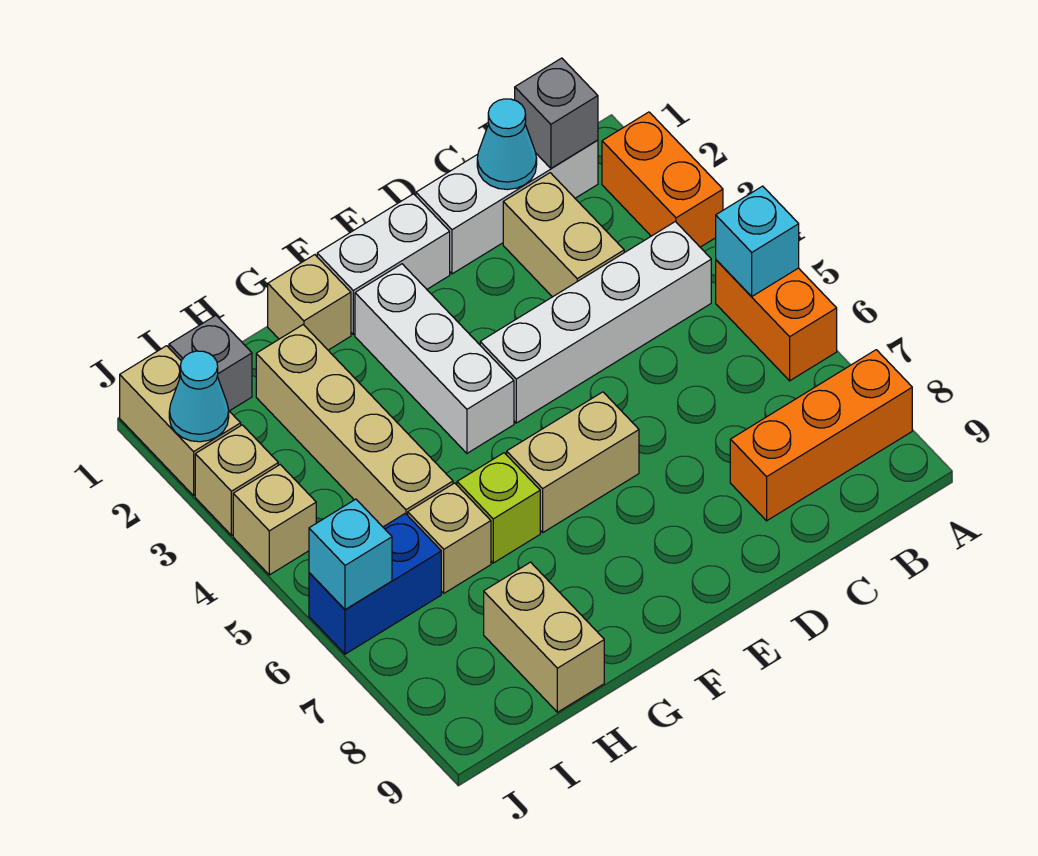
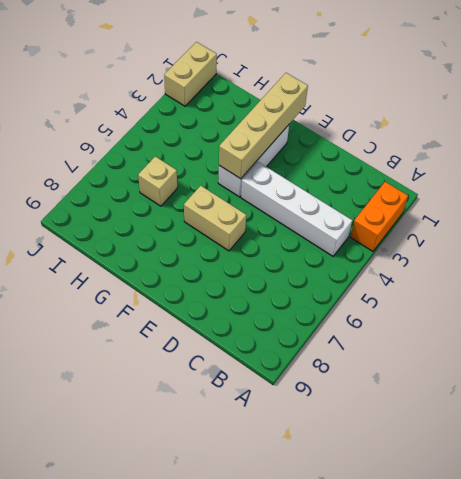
tan brick F1:F4 level 2 -> tan brick H2:H5 level 1
none -> orange brick A5:A6 level 1
none -> orange brick A8:C8 level 1
none -> white brick B1:D1 level 1

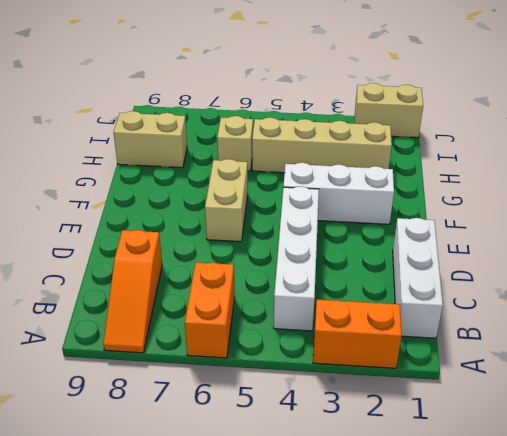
orange brick A6:B6 level 1 -> orange brick A5:A6 level 1
orange slope A8:C8 level 1 top C -> orange brick A8:C8 level 1
none -> tan brick C2:C3 level 1
none -> white brick E1:F1 level 1
none -> tan brick G1 level 1

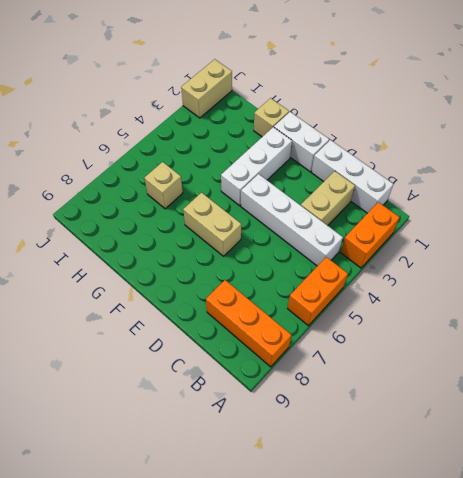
none -> lime brick G6 level 1
none -> tan brick H2:H5 level 1
none -> tan brick H8:H9 level 1

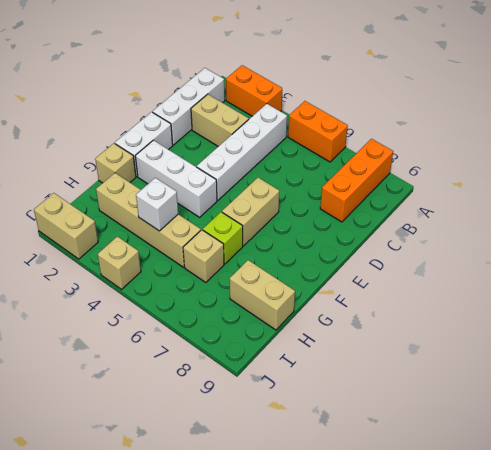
white brick H4 level 2 -> none
none -> grey brick I1 level 1
none -> blue brick I6:J6 level 1
none -> tan brick J3 level 1

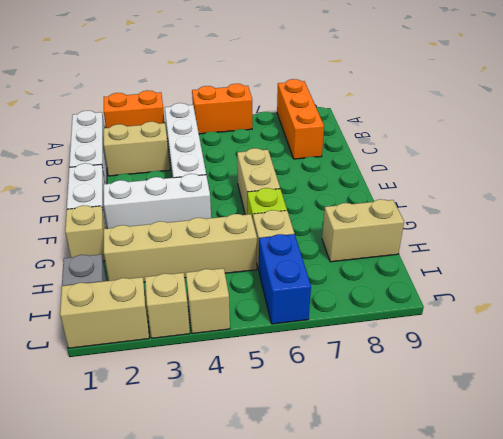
none -> cyan brick A5 level 2
none -> grey brick B1 level 2
none -> cyan cone C1 level 2

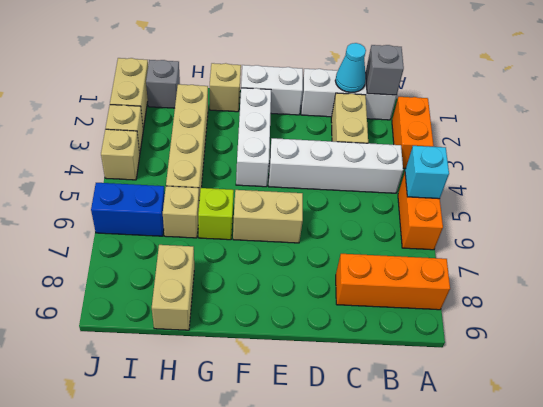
none -> cyan cone J2 level 2
none -> cyan brick J6 level 2

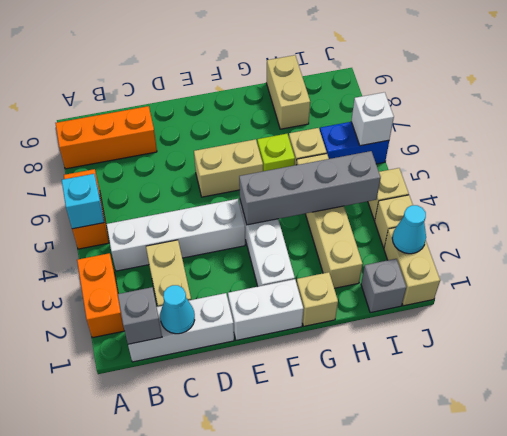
grey brick F4:I4 level 2 -> none
white brick J6 level 2 -> cyan brick J6 level 2

